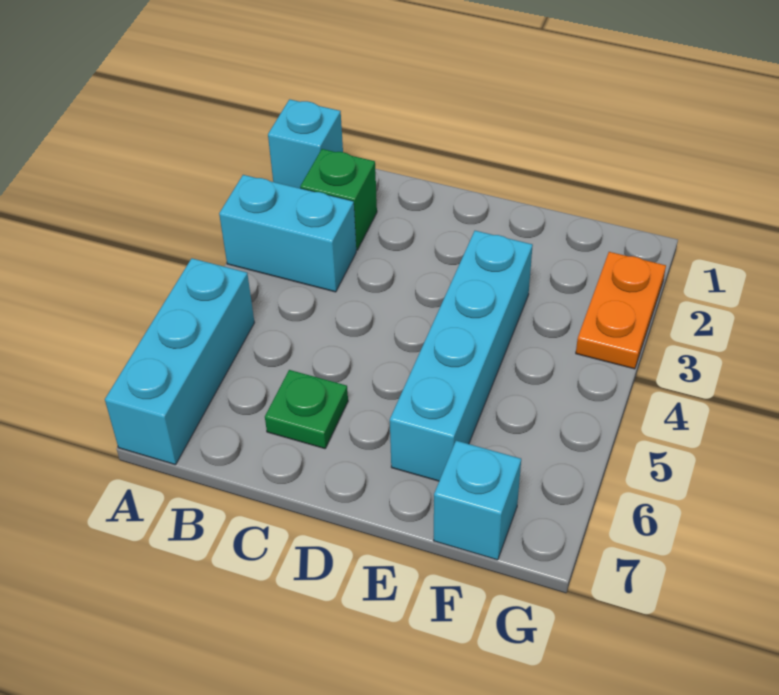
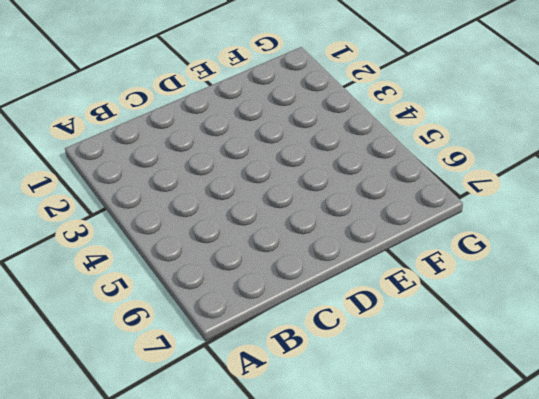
none -> cyan brick A1 level 1
none -> cyan brick A3:B3 level 1

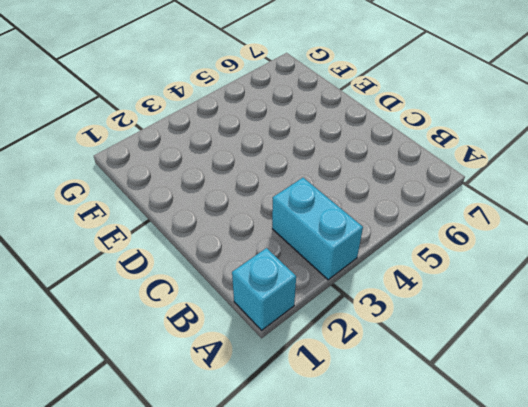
none -> cyan brick A5:A7 level 1
none -> green brick B2 level 1

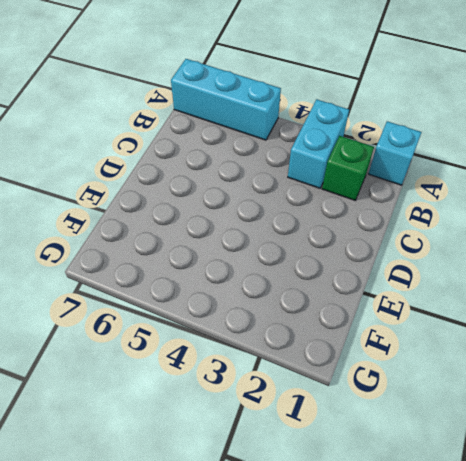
none -> green plate C6 level 1
none -> cyan brick E3:E6 level 1

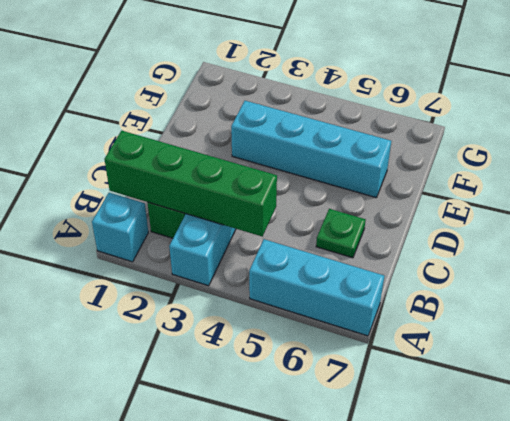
green brick B1:B4 level 2 -> none
none -> cyan brick F7 level 1
none -> orange plate G2:G3 level 1

